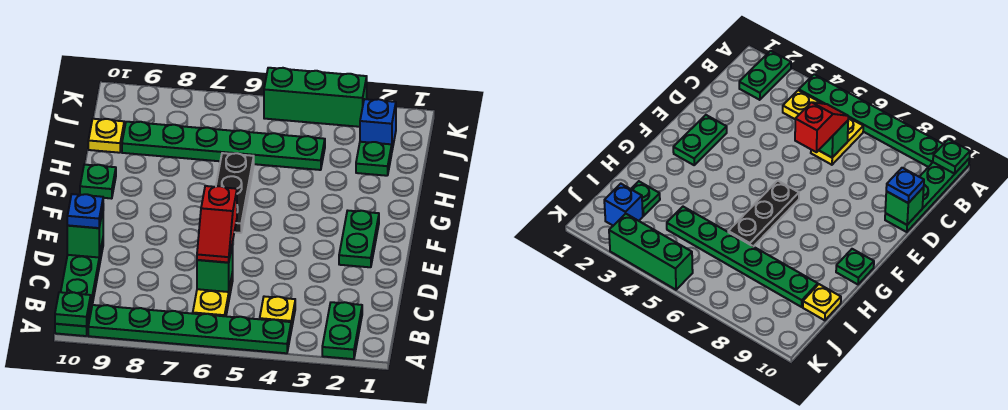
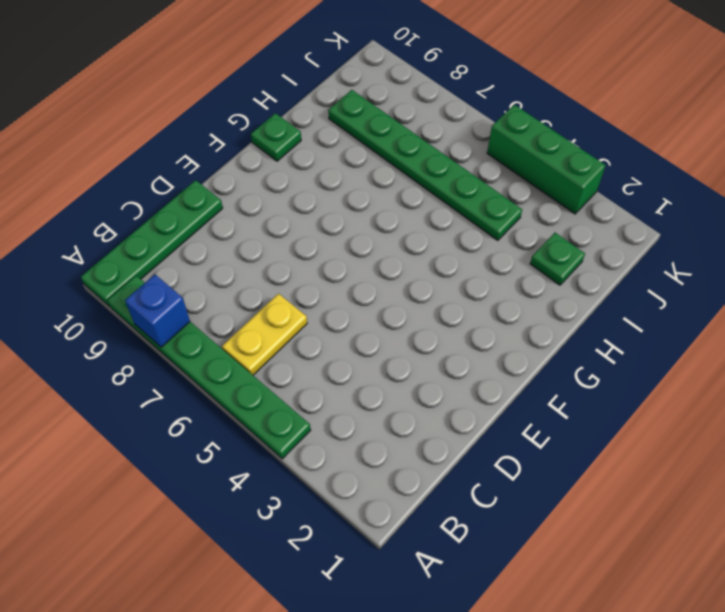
blue brick A8 level 2 -> blue brick J2 level 1
none -> green plate A2:B2 level 1
none -> yellow plate B4 level 1
none -> green plate E2:F2 level 1

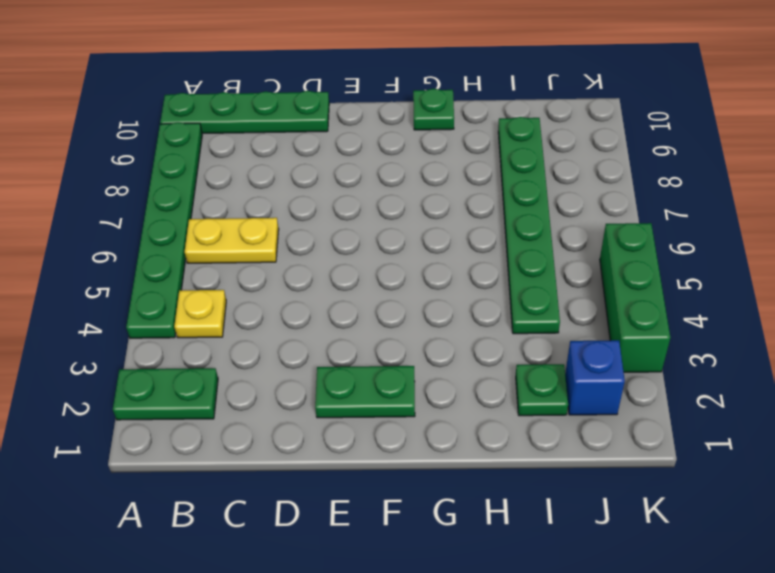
none -> black plate F6:H6 level 1
none -> yellow plate I10 level 1
none -> green plate A10 level 2

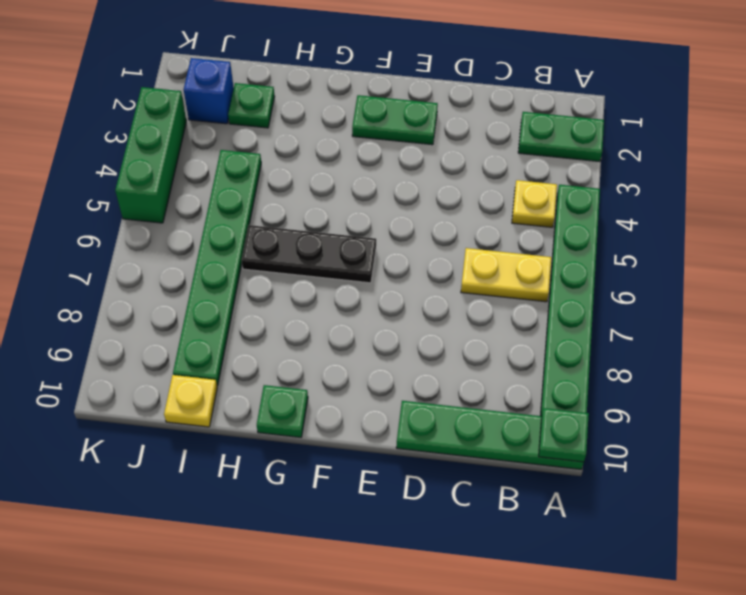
none -> green brick C6 level 2
none -> green brick D10 level 2
none -> red slope C6:D6 level 3 top D

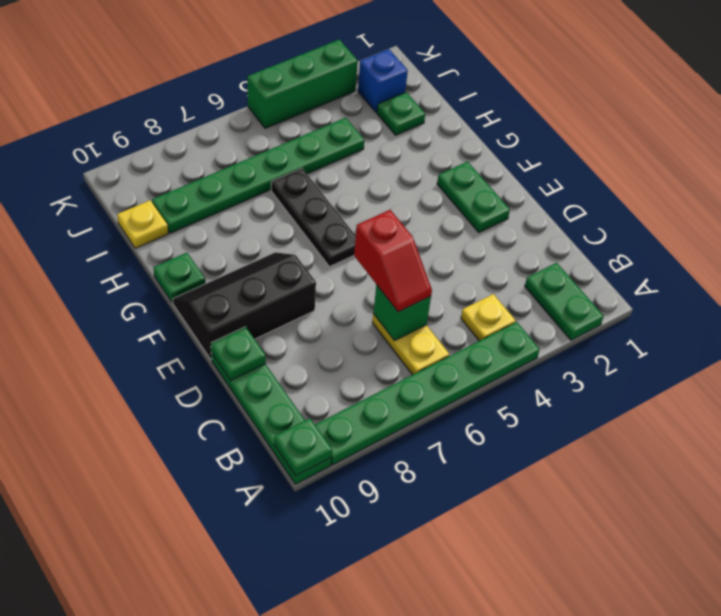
green plate D10 level 2 -> green brick D10 level 2
black slope E8:F10 level 1 top E -> none
none -> blue plate D10 level 3

